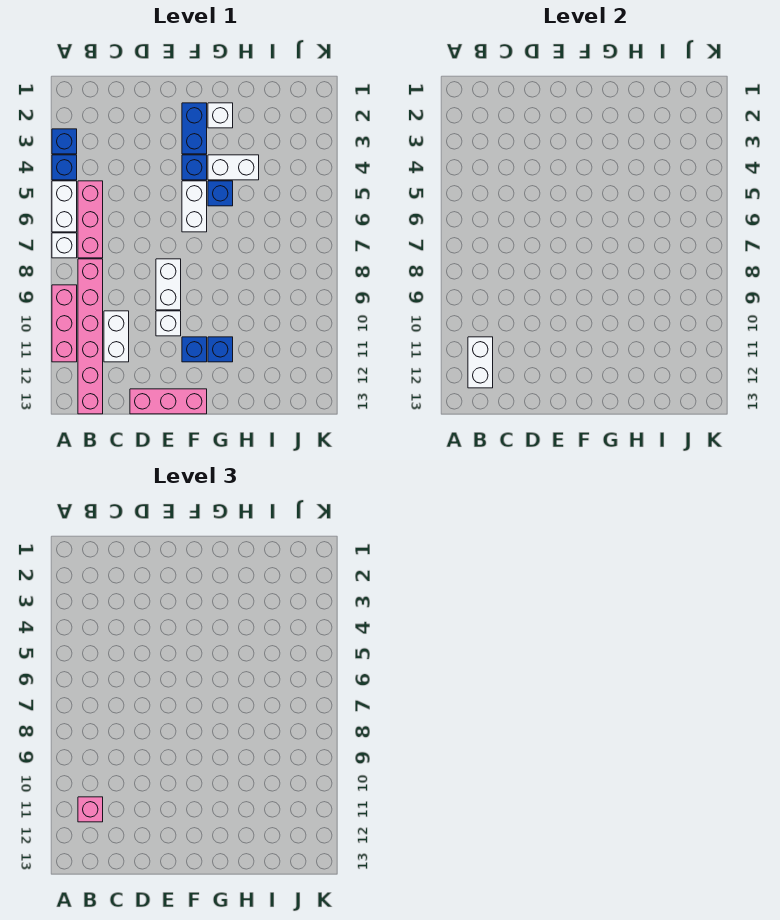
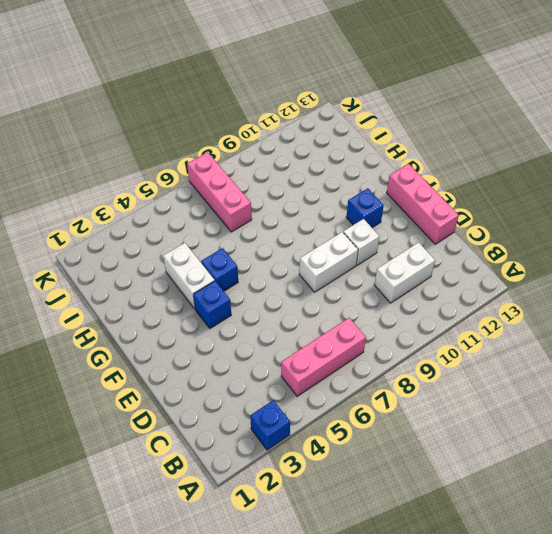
pink brick I7:K7 level 1 -> pink brick A9:A11 level 1
none -> blue brick A4 level 1
none -> white brick A5:A6 level 1
none -> white brick A7 level 1

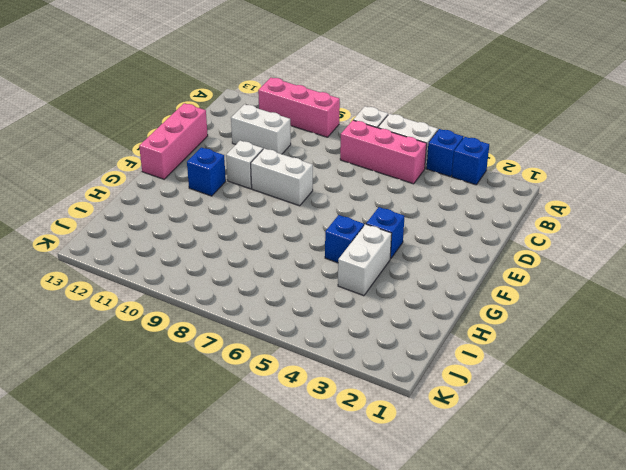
none -> pink brick B8:B13 level 1
none -> blue brick F2:F3 level 1
none -> white brick F5:F6 level 1

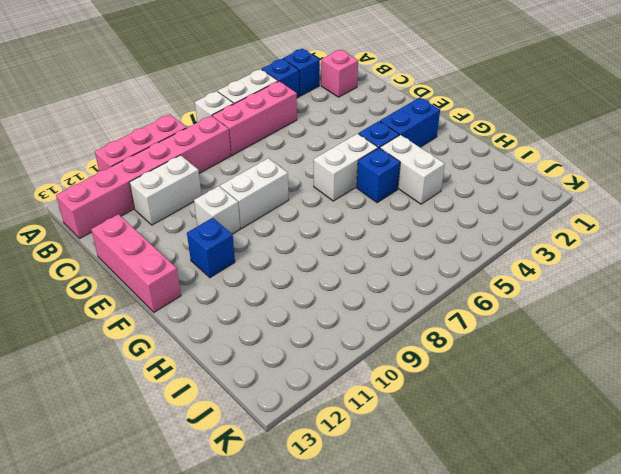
pink brick B2 level 1 -> pink brick B11 level 3
none -> white brick G2 level 1
none -> blue brick G11 level 1
none -> white brick B11:B12 level 2

